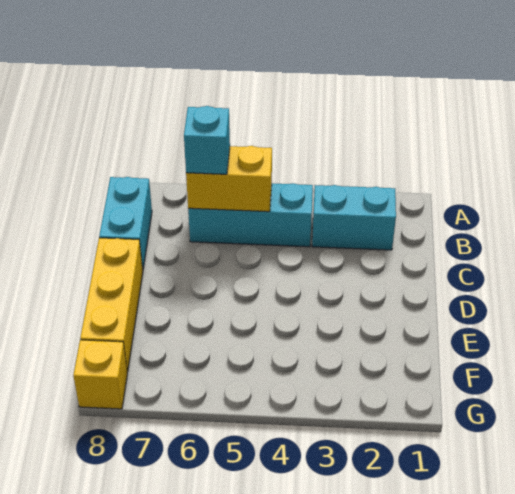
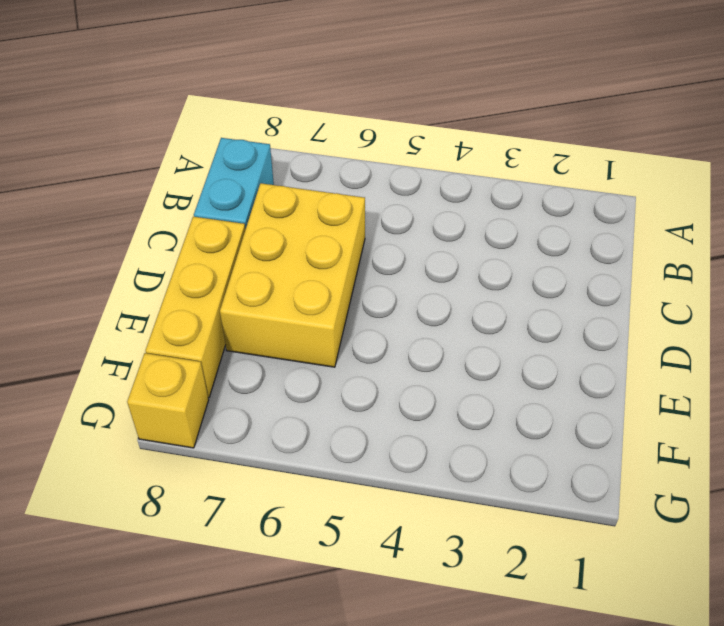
yellow brick C6:E7 level 1 -> none
none -> cyan brick B2:B3 level 1
none -> cyan brick B4:B6 level 1

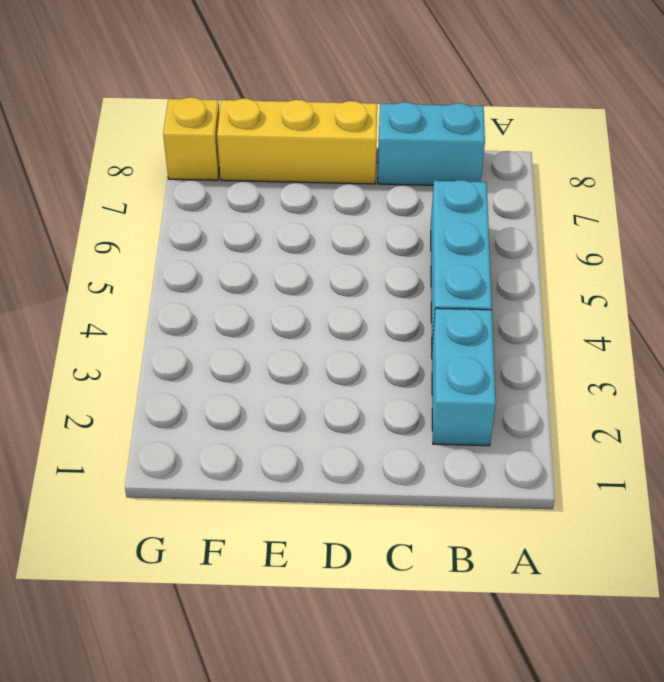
none -> yellow brick B5:B6 level 2
none -> cyan brick B6 level 3

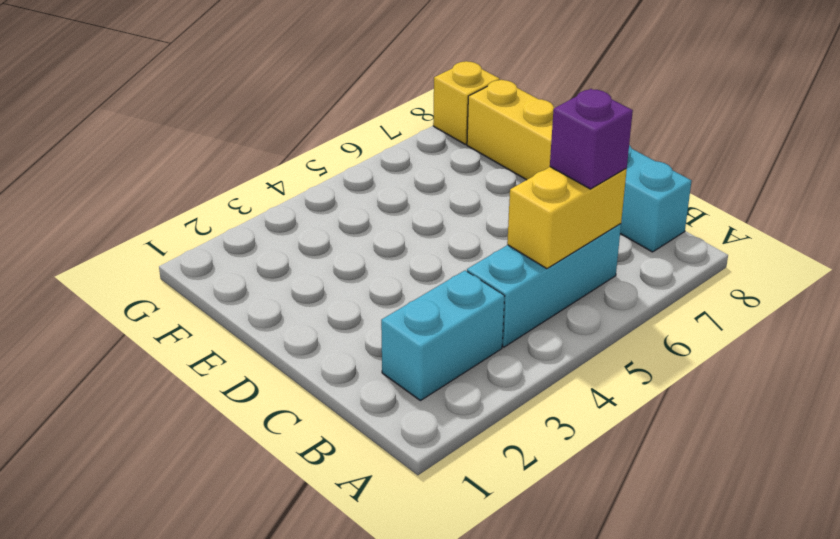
purple brick B6 level 3 -> cyan brick B6 level 3

